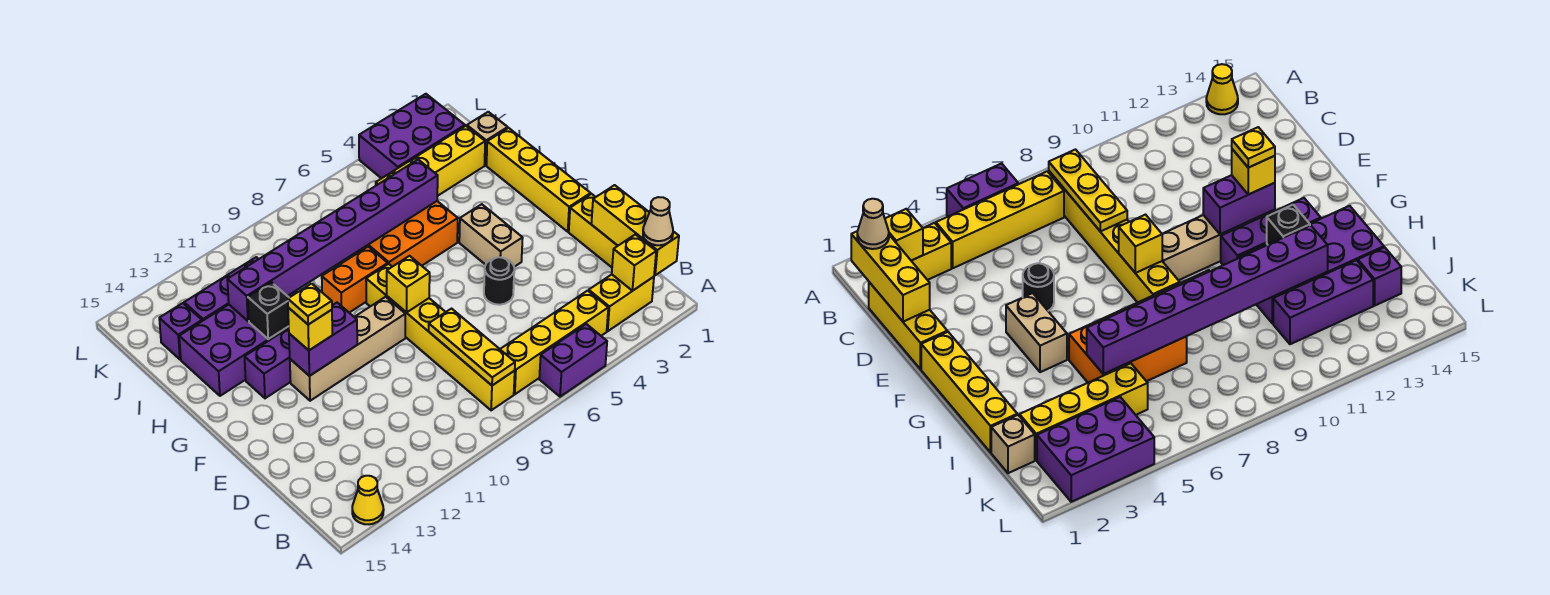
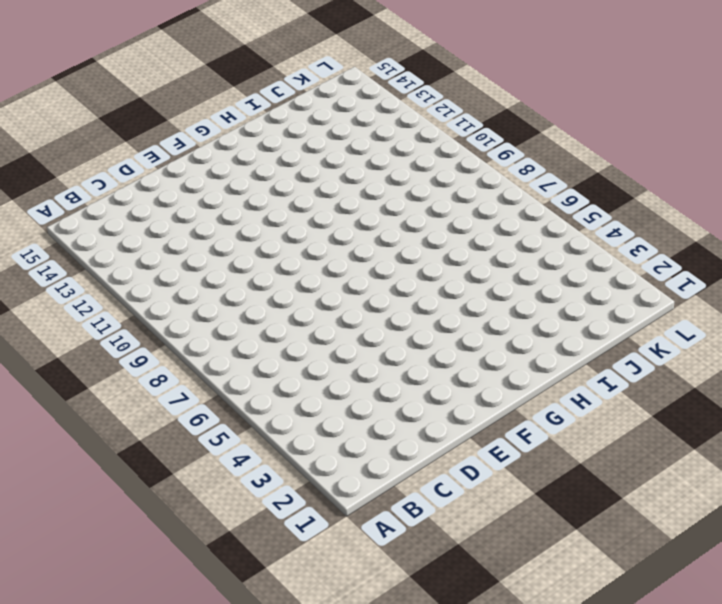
none -> purple brick A5:A6 level 1
none -> yellow cone A14 level 1
none -> yellow brick B2:B3 level 1

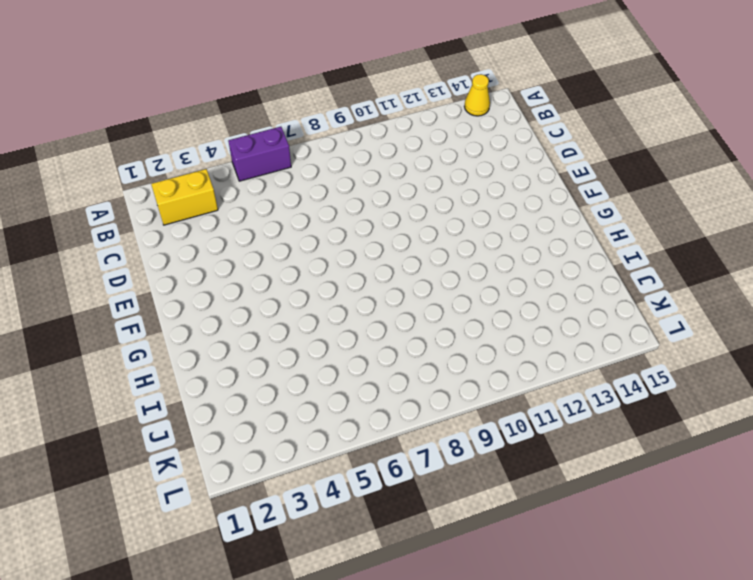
none -> yellow brick B4:B7 level 1
none -> yellow brick B8:G8 level 1
none -> yellow brick C1:E1 level 1

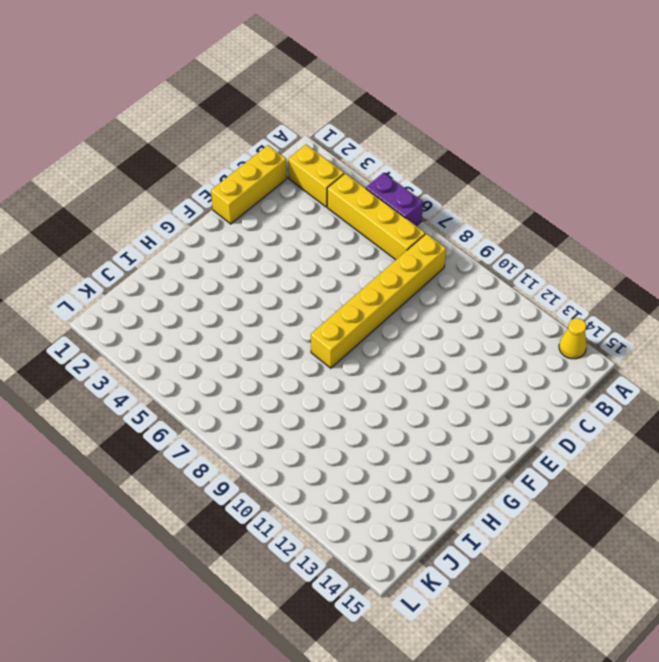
none -> black round brick E5 level 1
none -> yellow brick F1:I1 level 1
none -> tan brick F4:G4 level 1

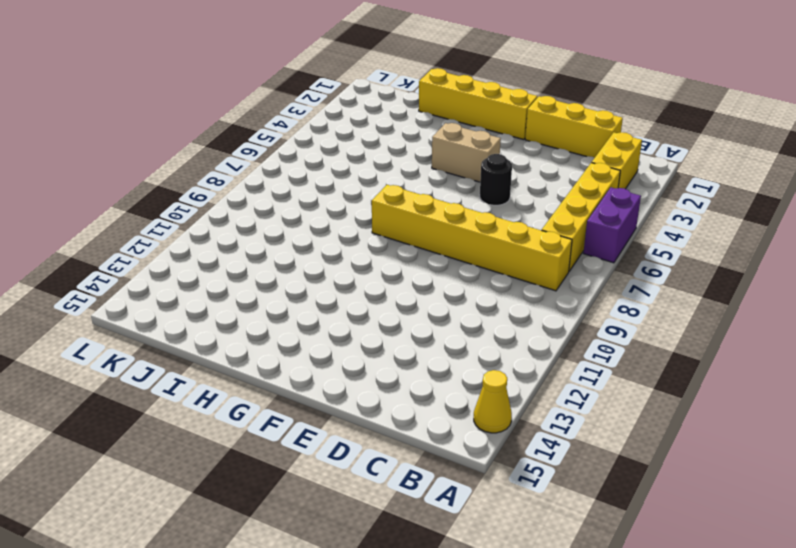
none -> tan brick F9:F12 level 1
none -> purple brick G11:G13 level 1
none -> orange brick H5:I7 level 1

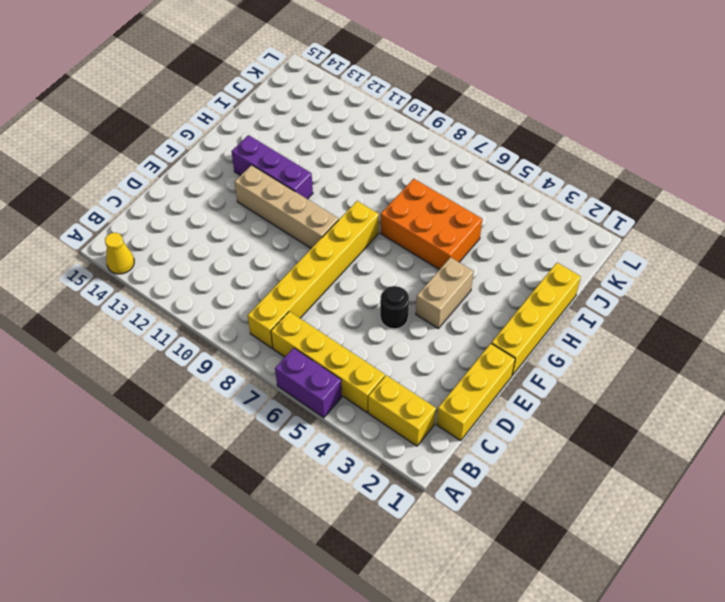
none -> orange brick H8:H9 level 1
none -> purple brick H11:I14 level 1
none -> tan brick J1 level 1

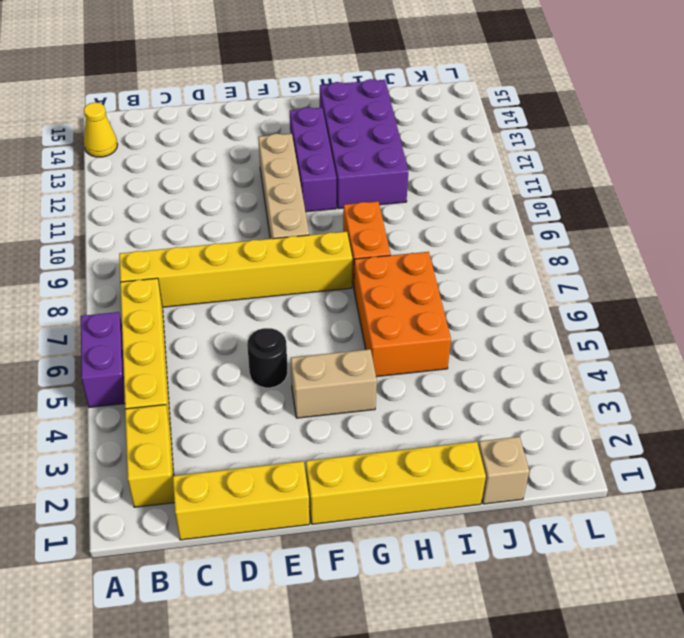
none -> yellow brick J2:J5 level 1
none -> purple brick J11:J13 level 1
none -> purple brick J14 level 1

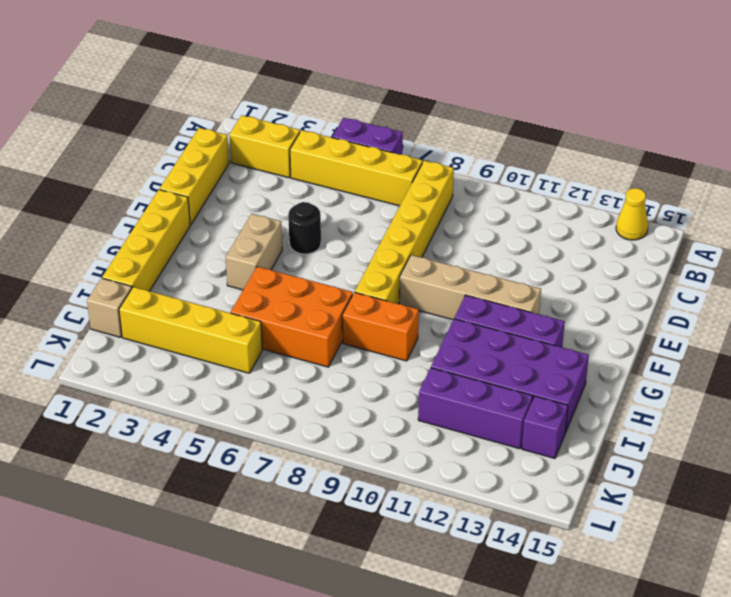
none -> purple brick K2:L4 level 1
none -> yellow brick B1:D1 level 2
none -> yellow brick B2 level 2

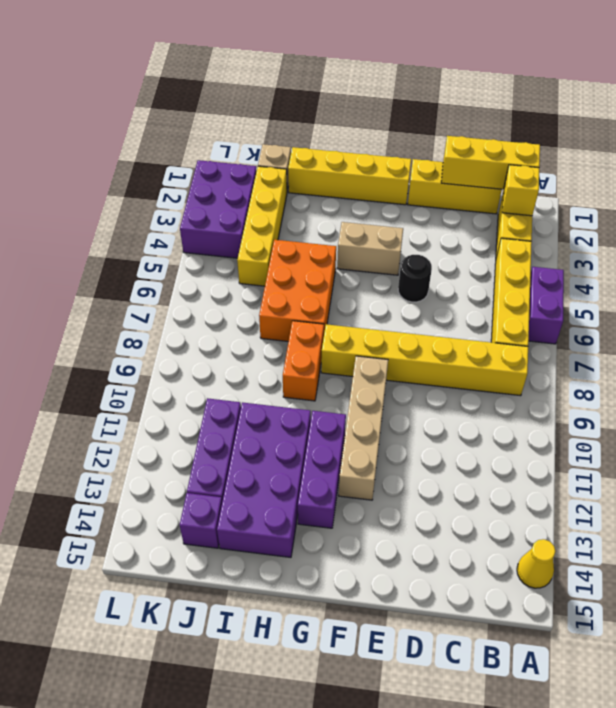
none -> yellow plate B8:D8 level 2
none -> yellow brick F8 level 2
none -> purple brick F11:F12 level 2

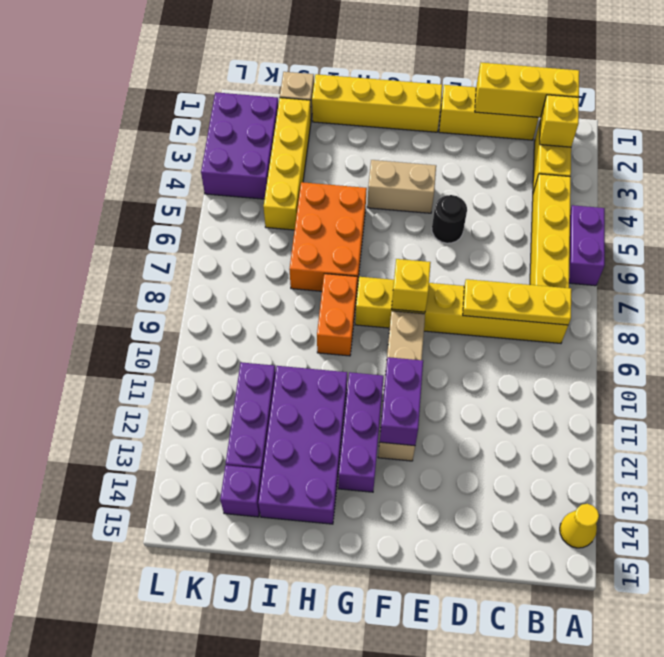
none -> black brick H12 level 2
none -> purple brick I5:I12 level 2
none -> tan cone B1 level 3

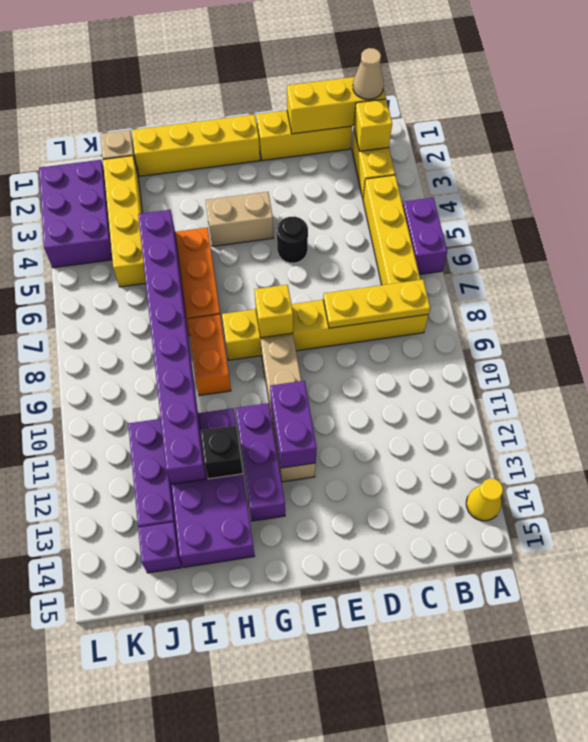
none -> yellow brick F12 level 3
none -> yellow plate F12 level 4

